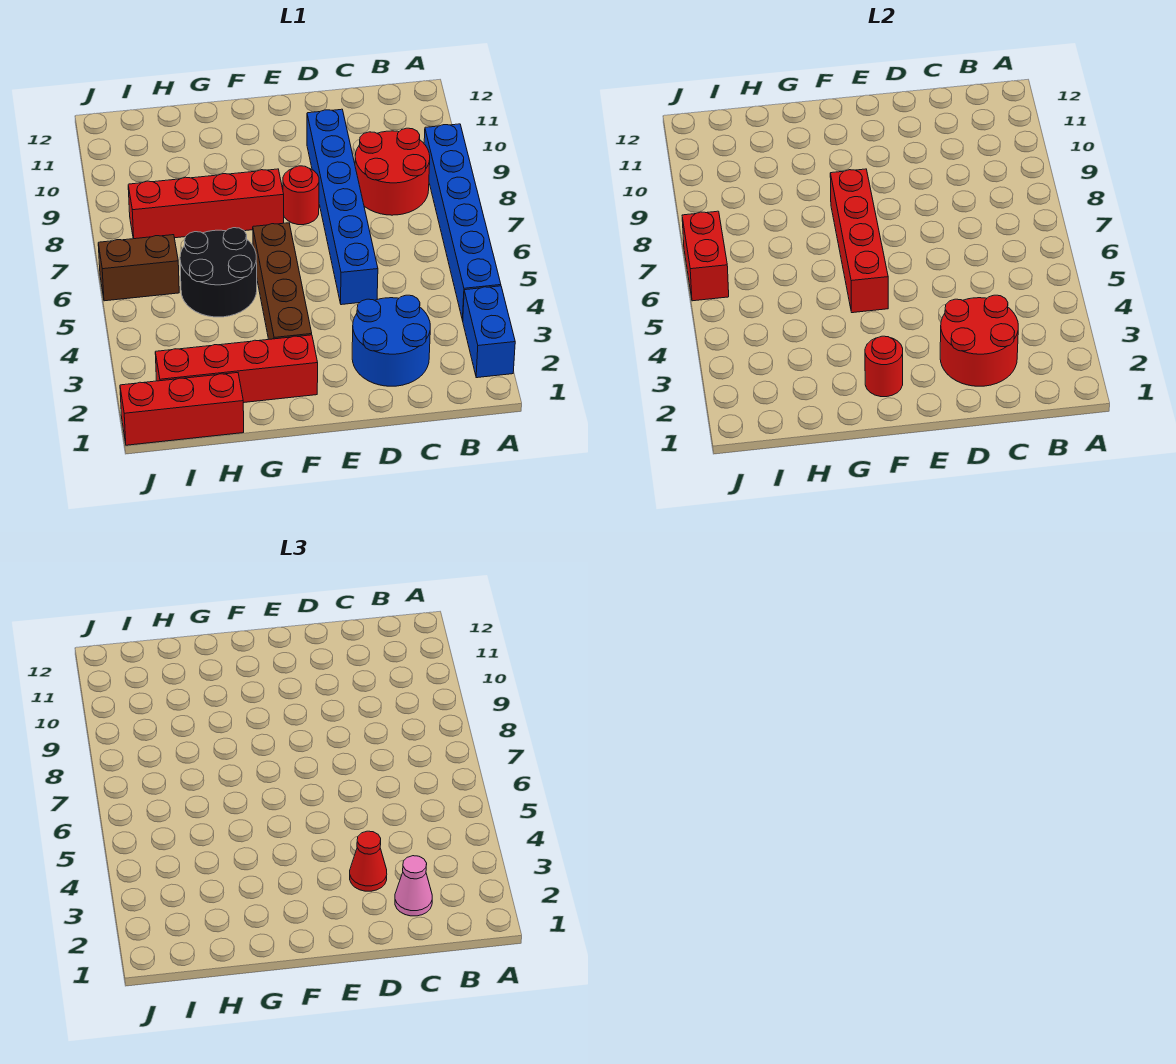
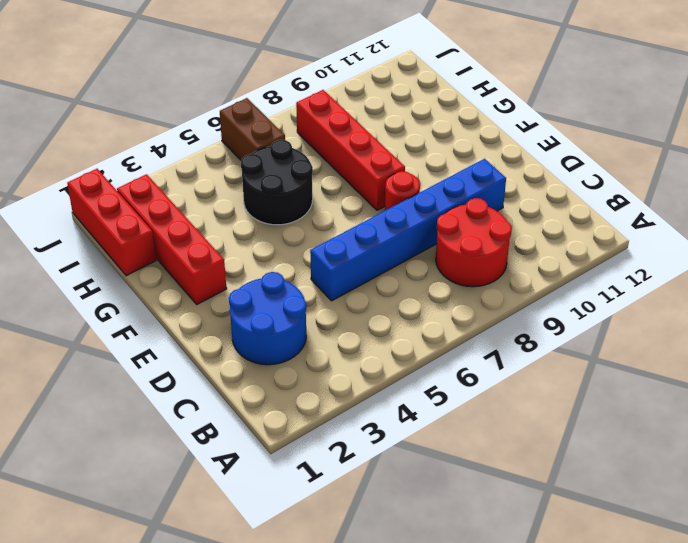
none -> blue brick A2:A3 level 1
none -> blue brick A4:A9 level 1
none -> brown brick F3:F6 level 1

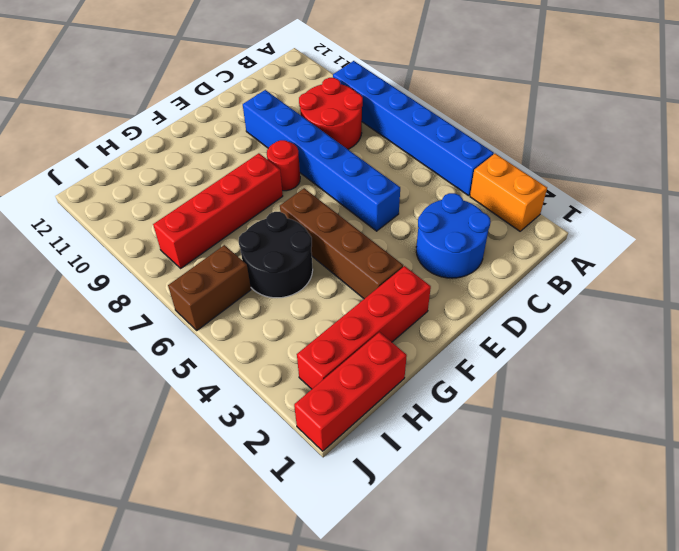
orange brick A2:A3 level 1 -> blue brick A2:A3 level 1
none -> red round brick C2:D3 level 2
none -> red round brick F2 level 2
none -> red brick F5:F8 level 2

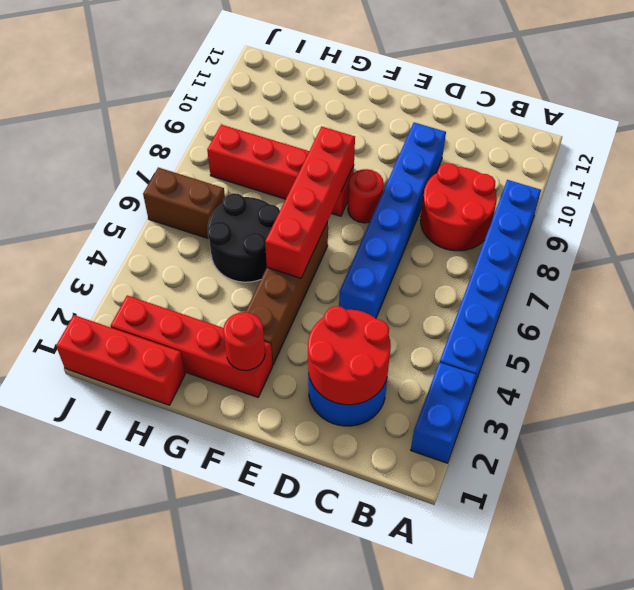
none -> red brick J6:J7 level 2
none -> pink cone C2 level 3
none -> red cone D3 level 3

